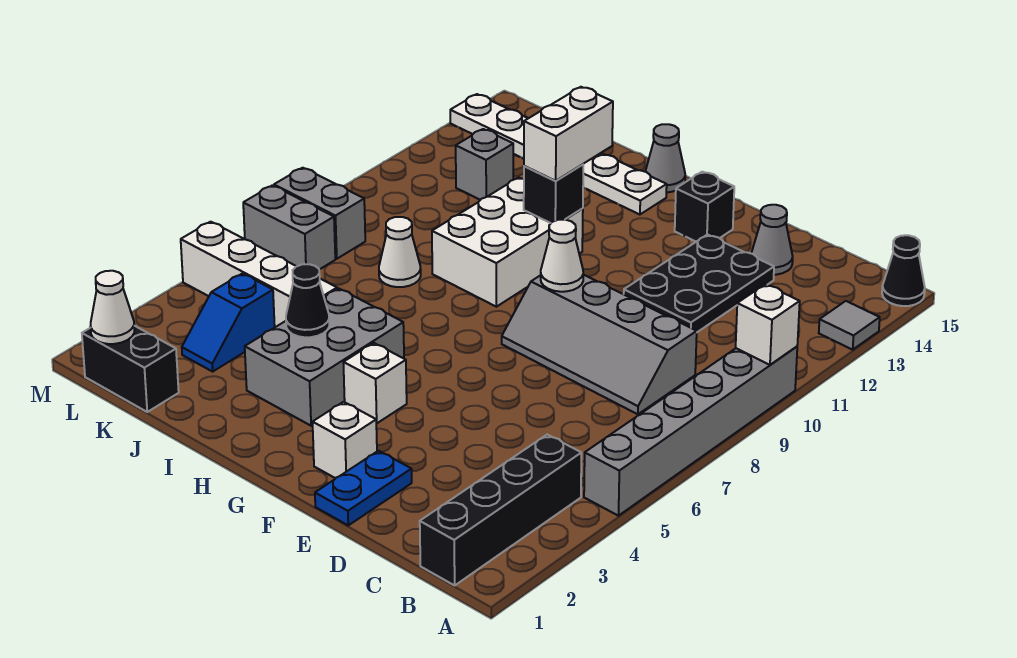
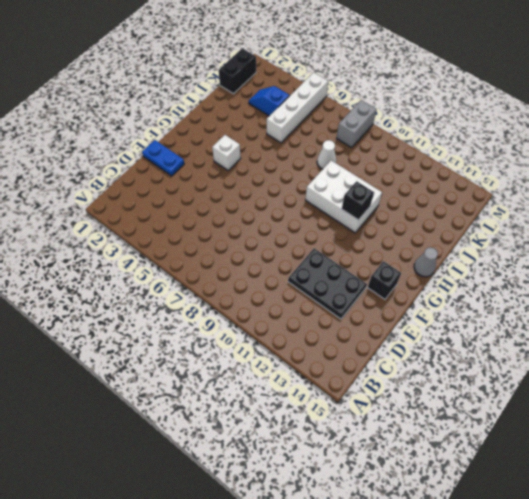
none -> grey brick A5:A10 level 1
none -> grey tile A13 level 1
none -> black cone A15 level 1

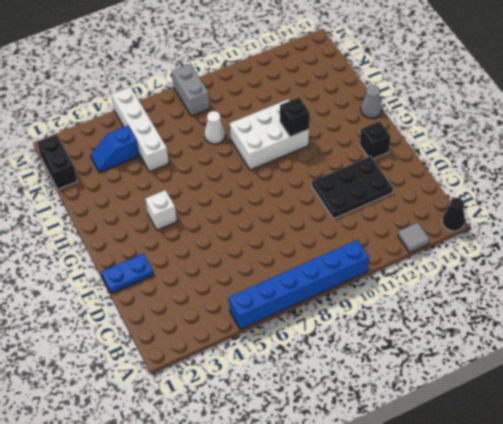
blue brick A5:A10 level 1 -> grey brick A5:A10 level 1
none -> black brick B1:B4 level 1
none -> grey slope C8:F9 level 1 top 9
none -> grey cone D14 level 1

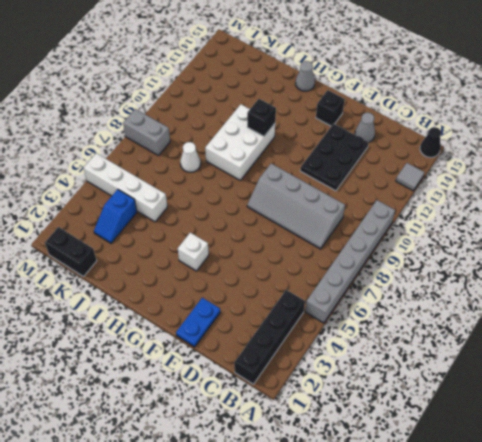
none -> white brick F2 level 1
none -> grey brick H3:I5 level 1
none -> white plate H14:M14 level 1

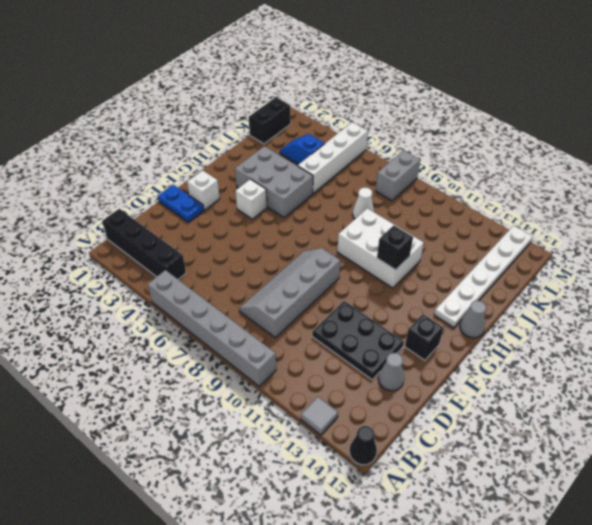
none -> grey brick K12 level 1
none -> grey brick L7:M7 level 1
none -> white brick A10 level 2

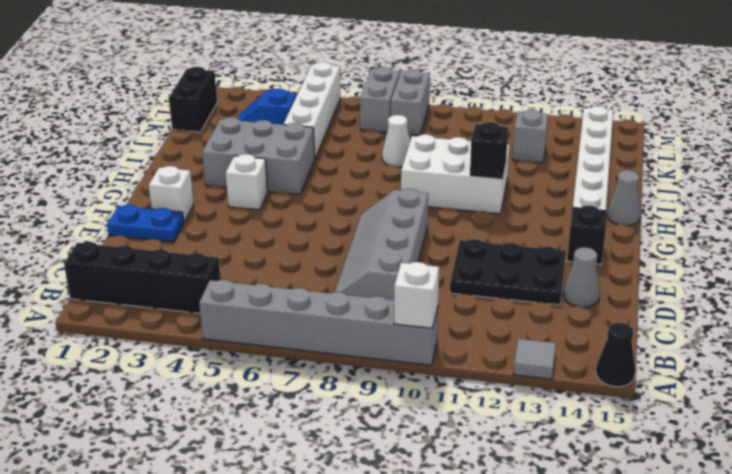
none -> white cone F9 level 2
none -> black cone I4 level 2
none -> white cone L1 level 2

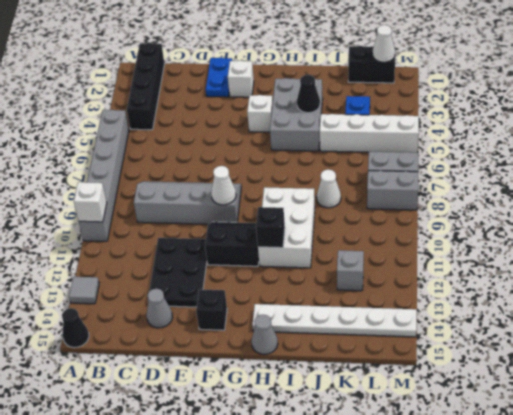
black slope F10:G11 level 1 top 11 -> none
none -> white brick H11:H12 level 3

